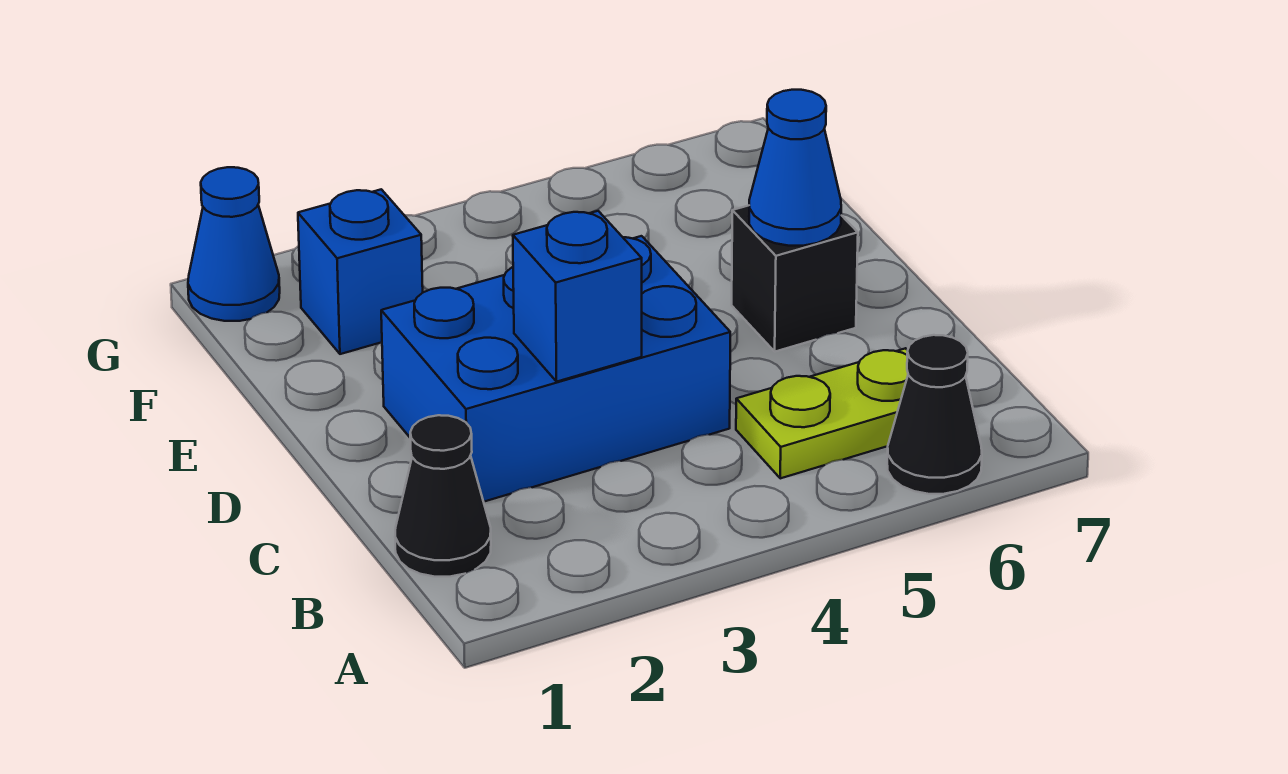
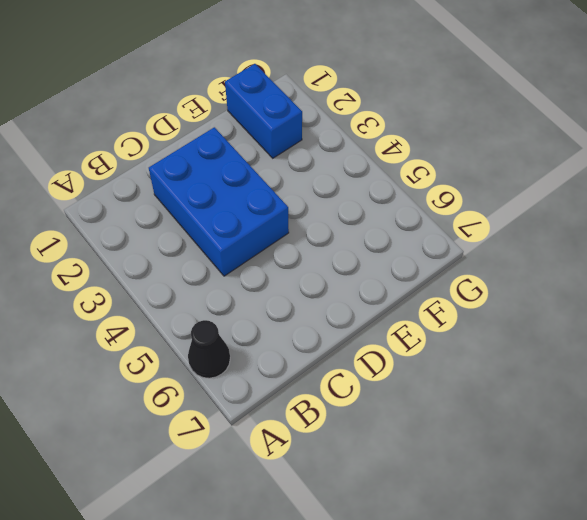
blue brick F1:F2 level 1 -> blue brick F2 level 1
none -> black cone B1 level 1
none -> lime plate B5:B6 level 1

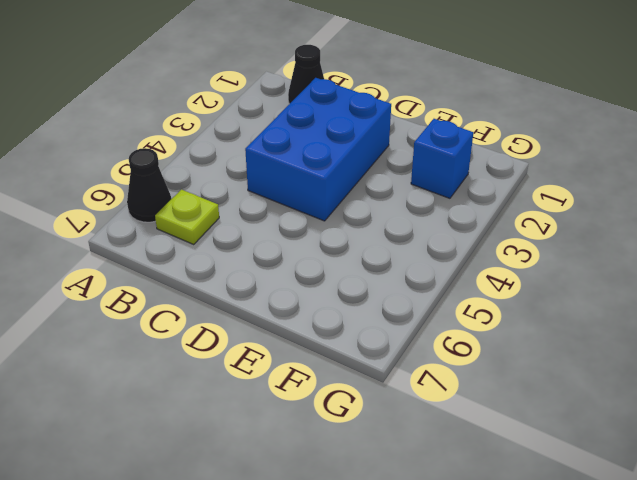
lime plate B6 level 1 -> lime plate B5:B6 level 1
none -> black brick D6 level 1
none -> blue cone G1 level 1

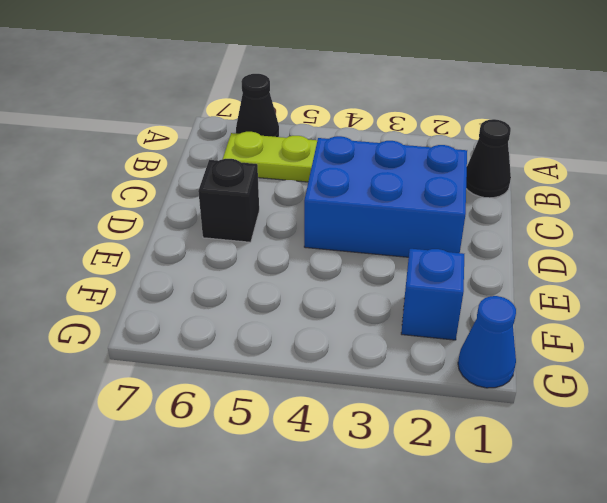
none -> blue brick C3 level 2
none -> blue cone D6 level 2

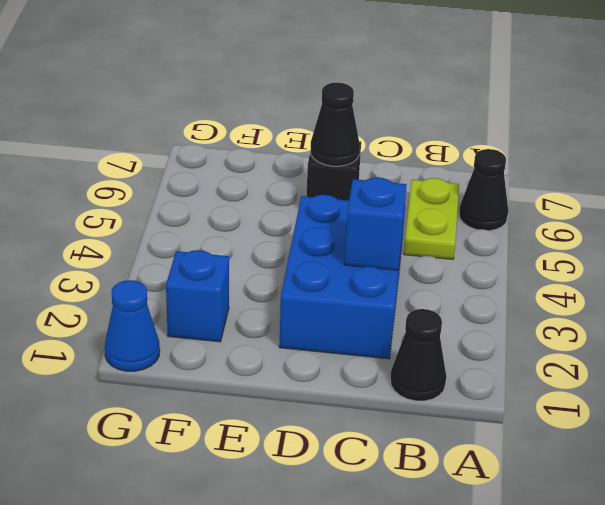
black cone D6 level 2 -> blue cone D6 level 2

